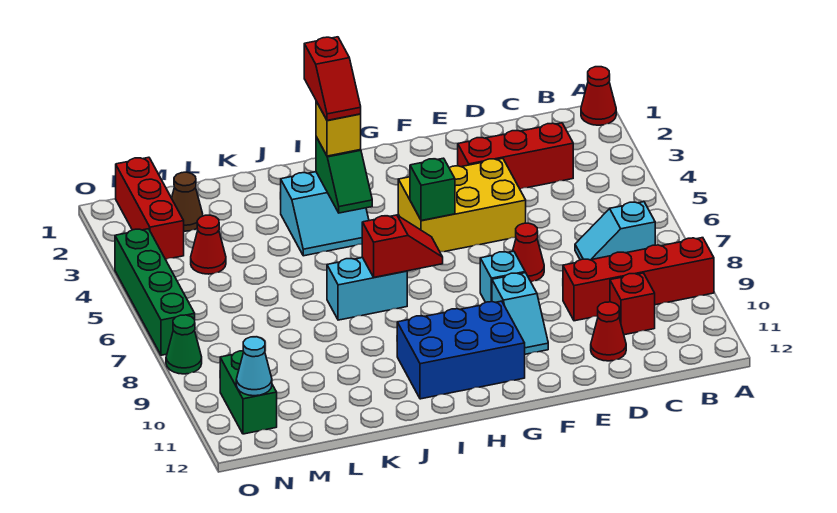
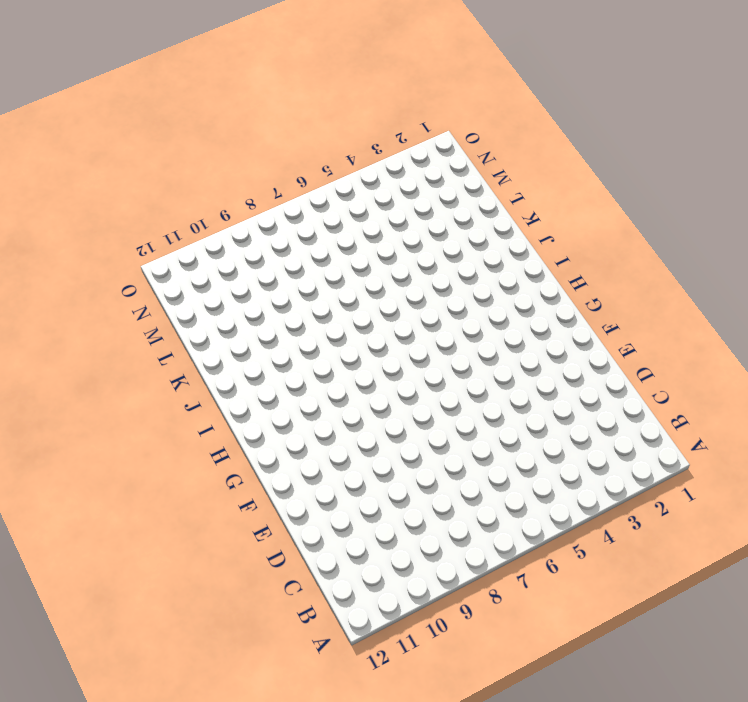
none -> red cone A1 level 1
none -> red brick A9:D9 level 1
none -> cyan slope B7:C7 level 1 top B

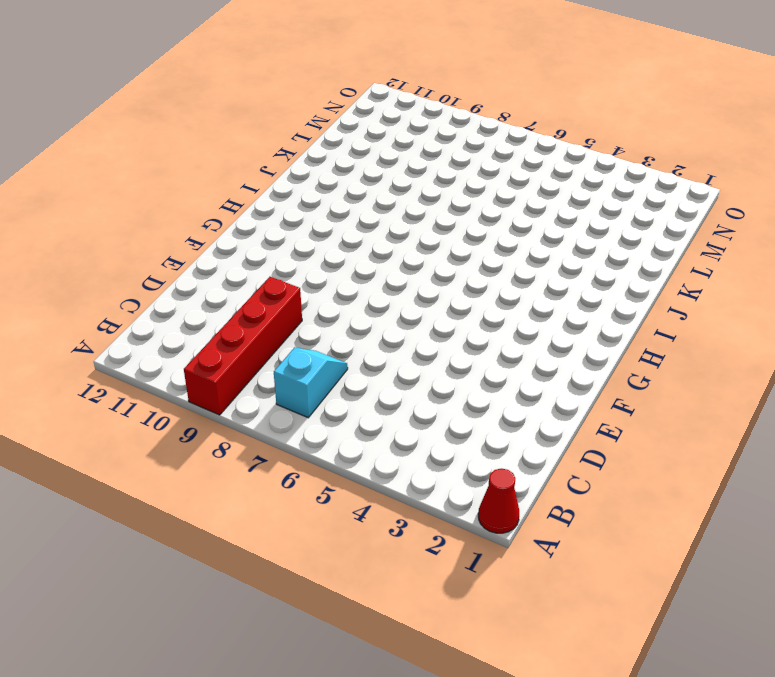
none -> red brick C3:E3 level 1
none -> red brick C10 level 1
none -> red cone D11 level 1

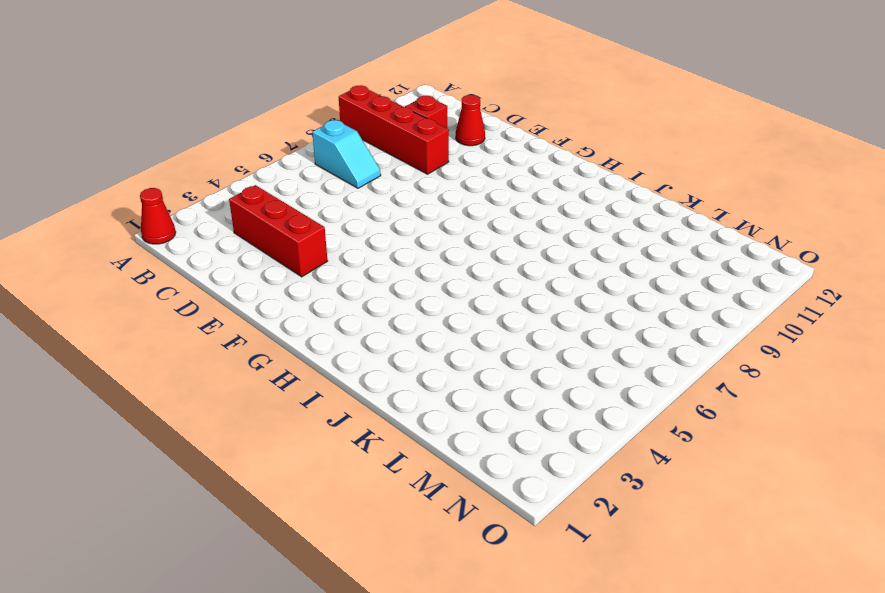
none -> yellow brick E4:G5 level 1
none -> red cone E7 level 1
none -> cyan brick F8 level 1

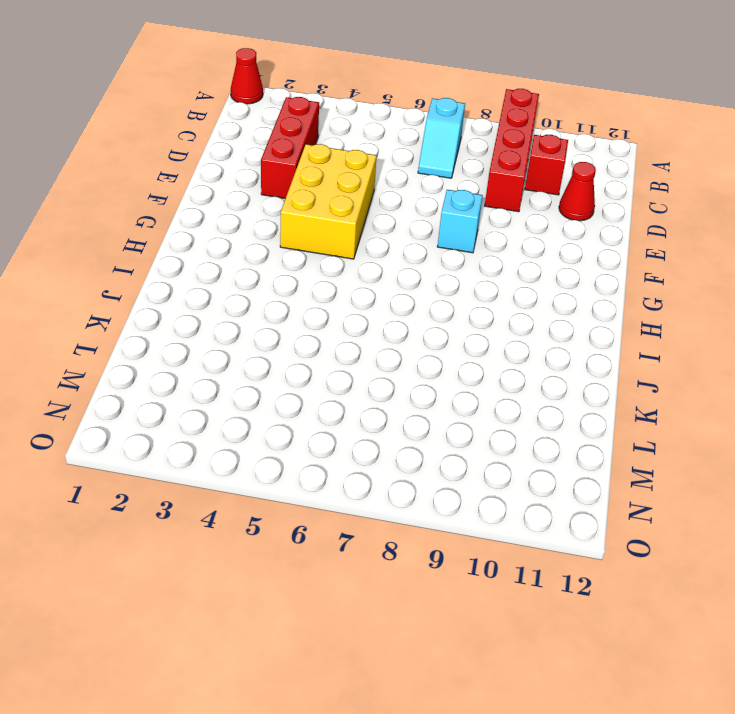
none -> red cone E7 level 1
none -> cyan slope F9:F10 level 1 top 9
none -> blue brick G10:I11 level 1

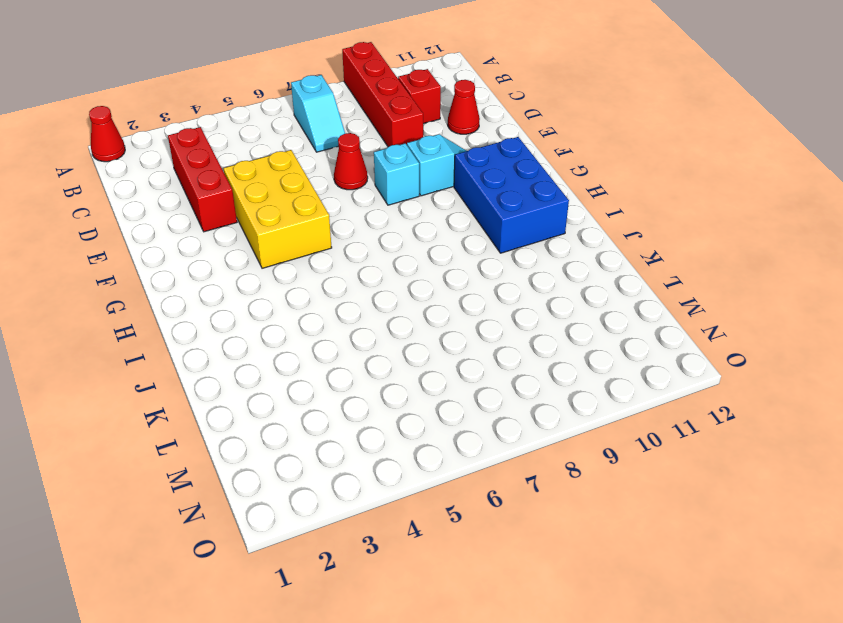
none -> cyan slope I3:J4 level 1 top 3
none -> cyan brick I7:J7 level 1
none -> brown cone M2 level 1

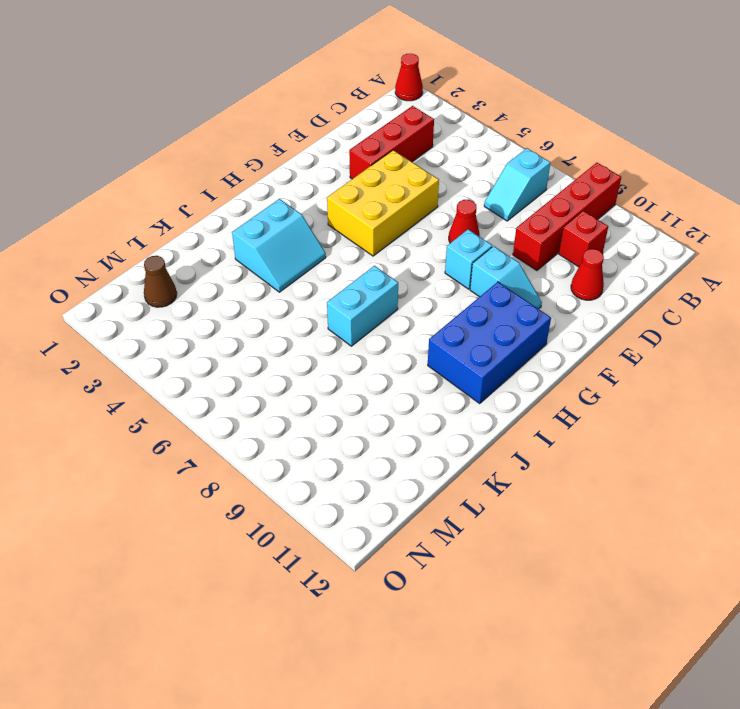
none -> red cone M4 level 1
none -> red brick N1:N3 level 1
none -> green brick N10:N11 level 1

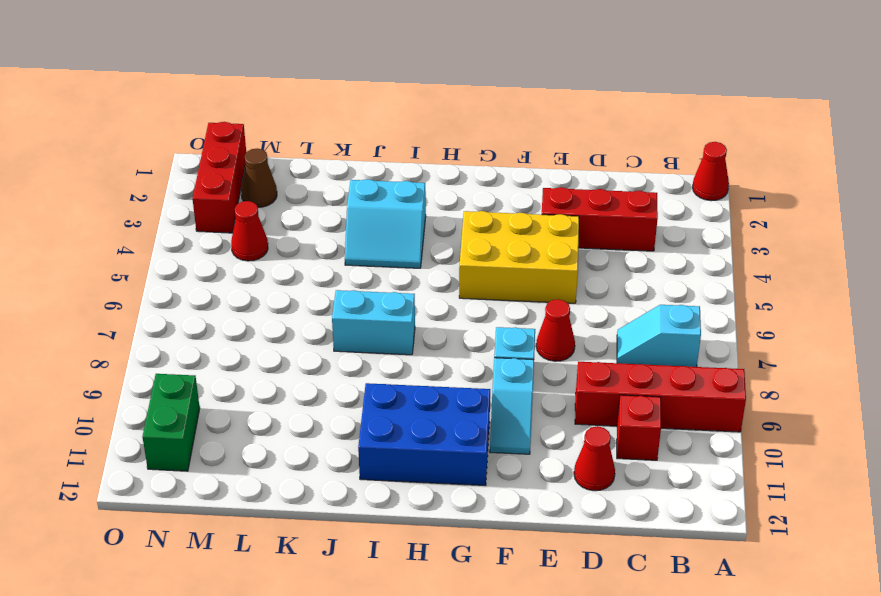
none -> green brick O4:O7 level 1
none -> green cone O8 level 1
none -> green brick G5 level 2

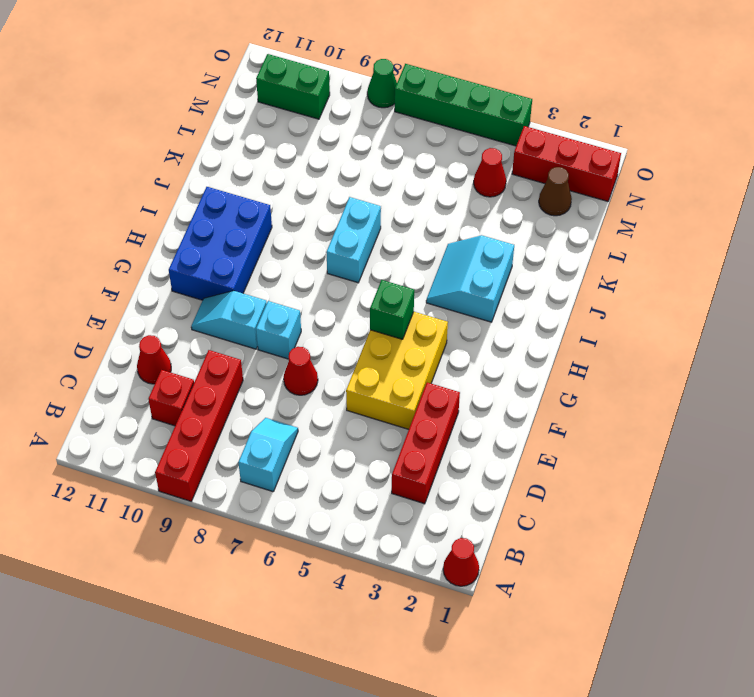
none -> red slope H7:I7 level 2 top I
none -> green slope I3:I4 level 2 top 3
none -> cyan cone N11 level 2

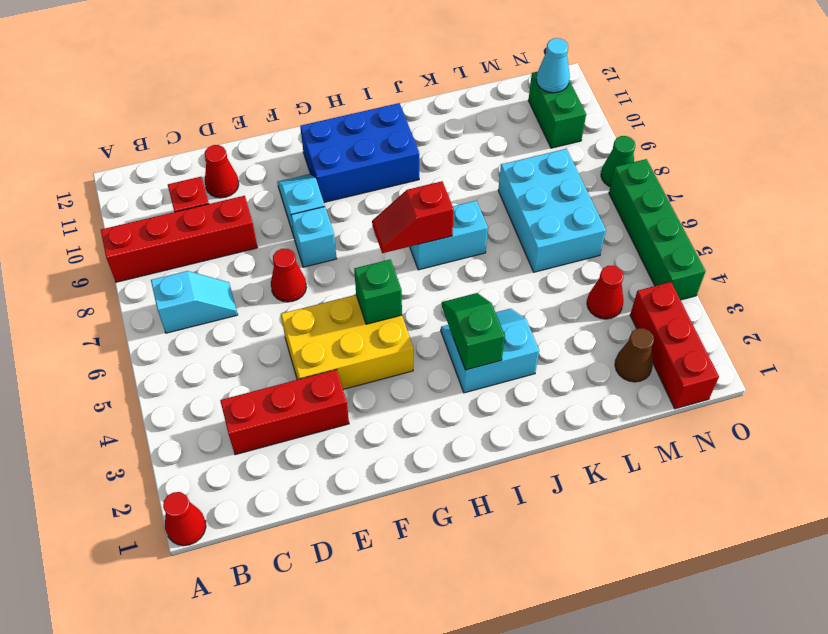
cyan brick L6:M8 level 1 -> none
none -> yellow brick I3 level 3
none -> red slope I2:I3 level 4 top 2

